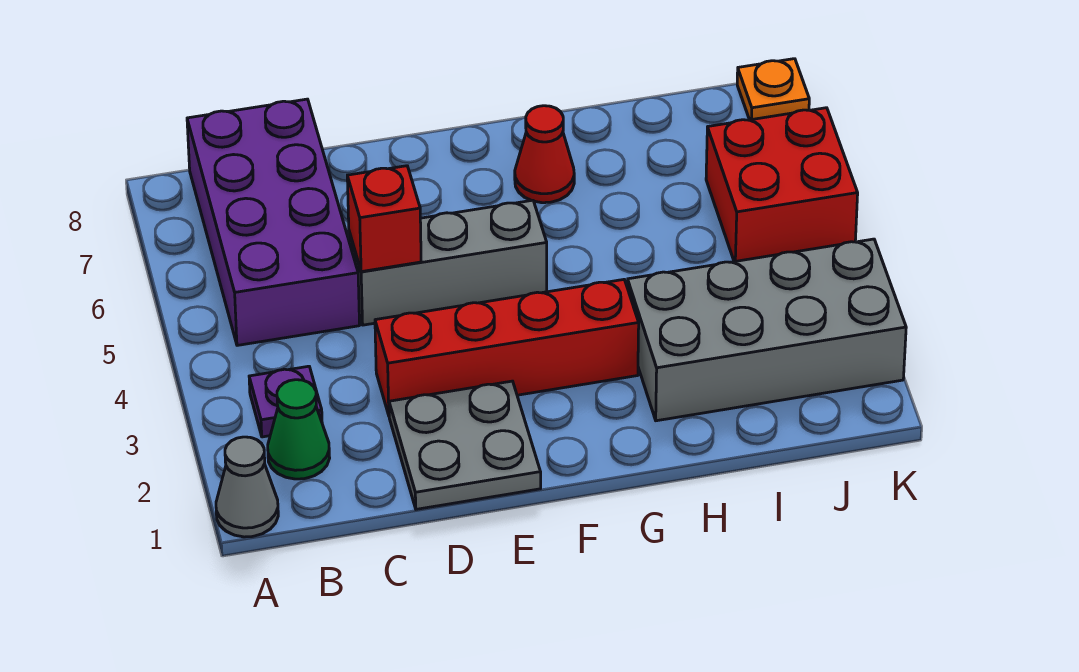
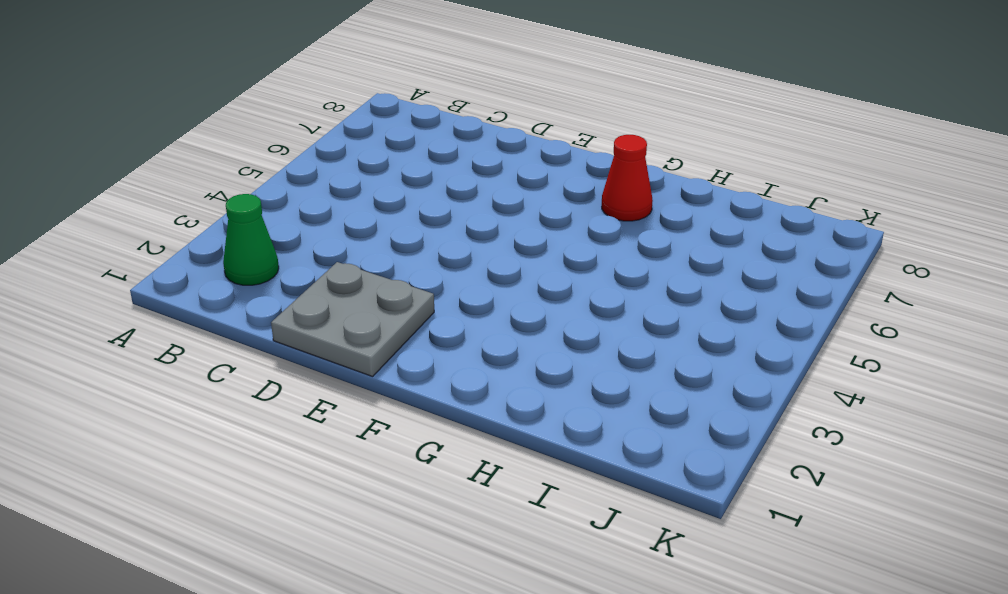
none -> grey cone A1 level 1
none -> purple plate B3 level 1
none -> purple brick B5:C8 level 1

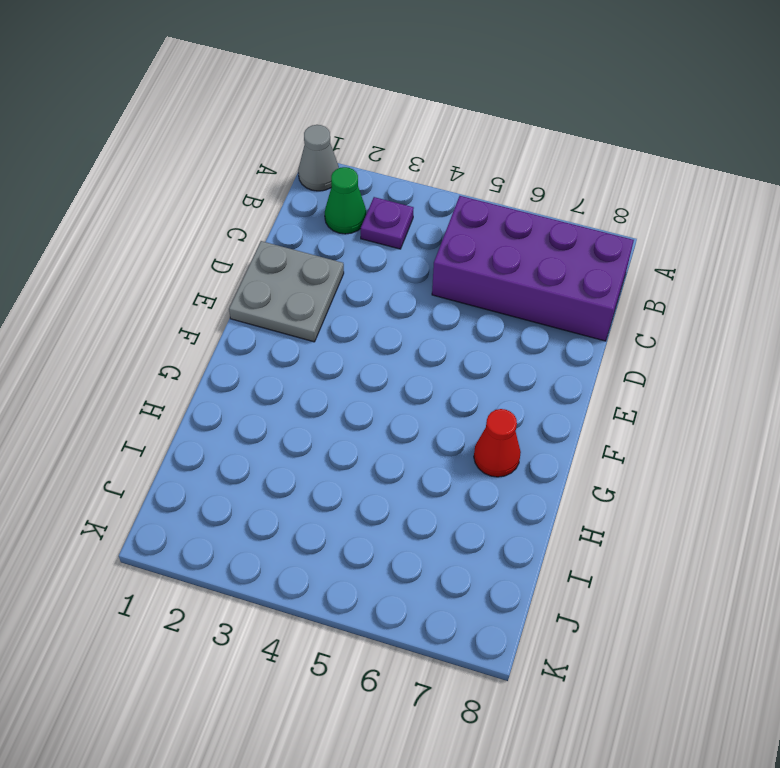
none -> red brick D3:G3 level 1
none -> grey brick D5:F5 level 1
none -> grey brick H2:K3 level 1

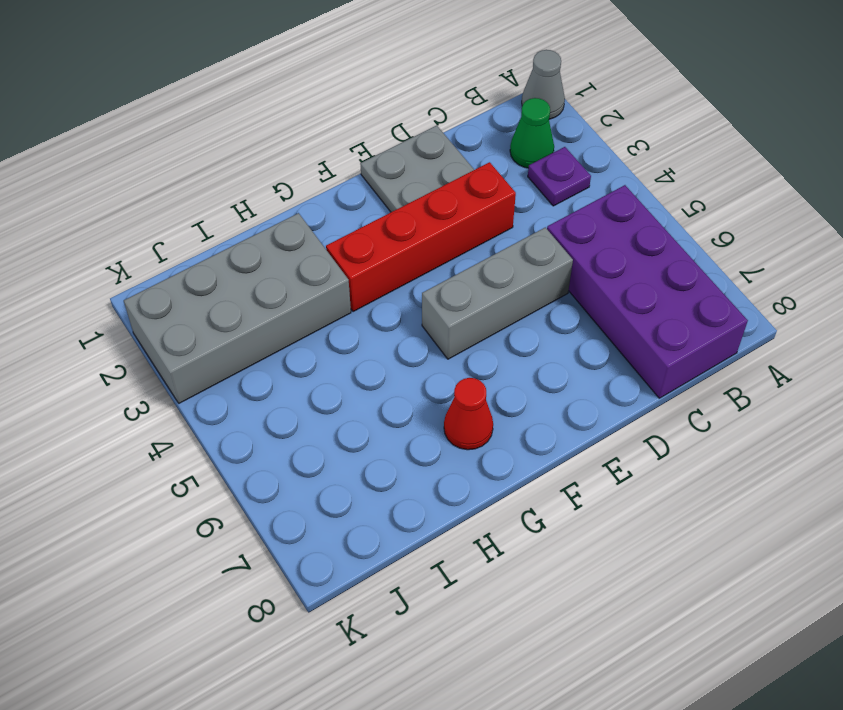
none -> red brick J5:K6 level 1
none -> orange plate K8 level 1
none -> red brick D5 level 2

